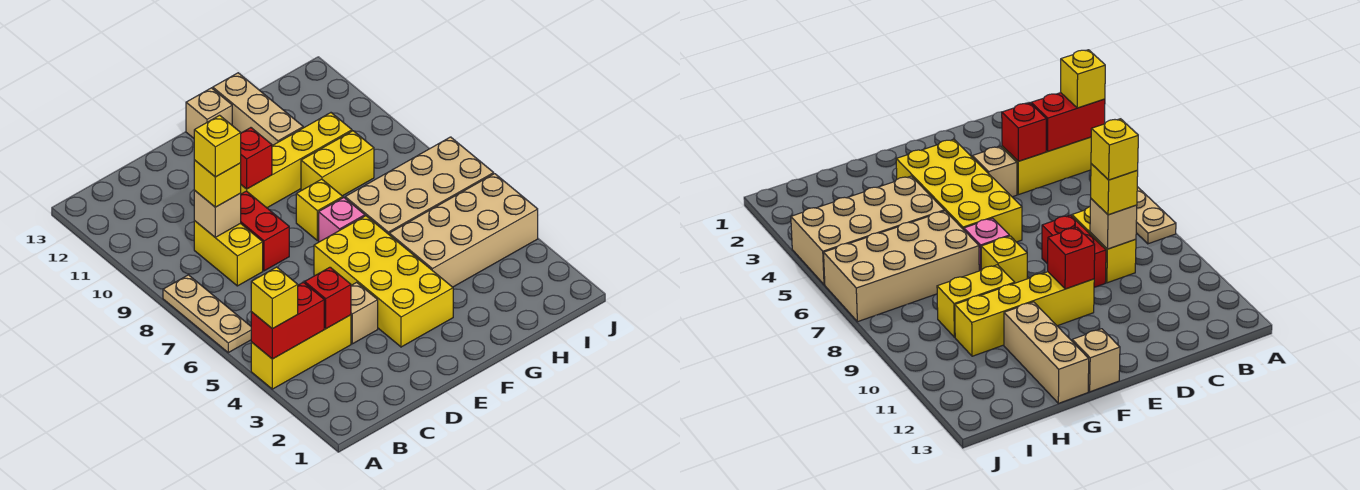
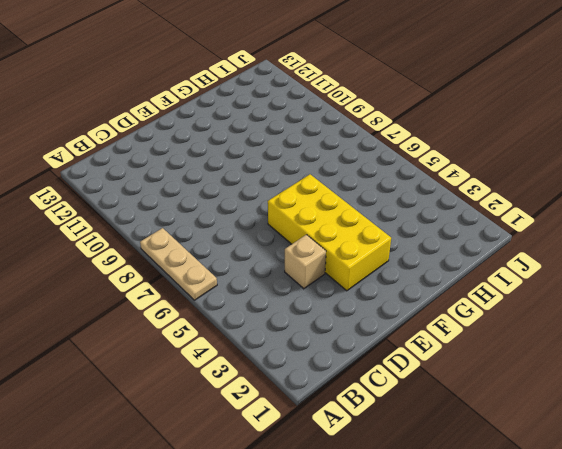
none -> yellow brick A4:C4 level 1
none -> yellow brick C8:C9 level 1
none -> red brick D8:D9 level 1

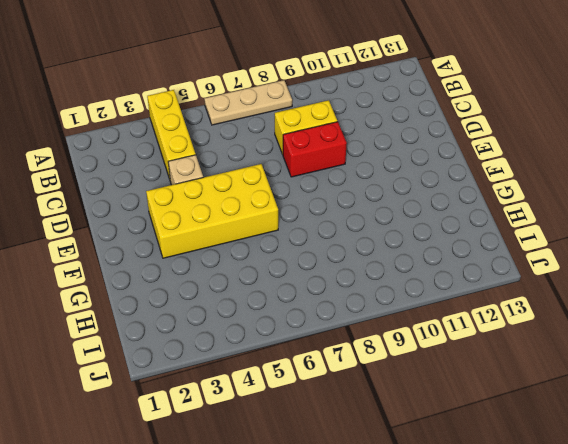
none -> yellow brick E10:H10 level 1
none -> pink brick F7 level 1
none -> yellow brick F8 level 1

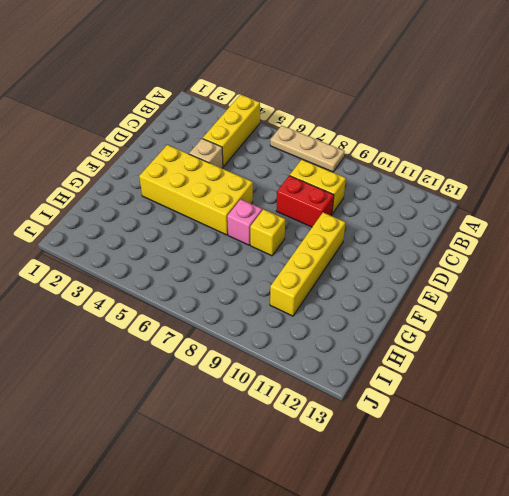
none -> tan brick F13 level 1
none -> tan brick G4:J5 level 1
none -> tan brick G6:J7 level 1

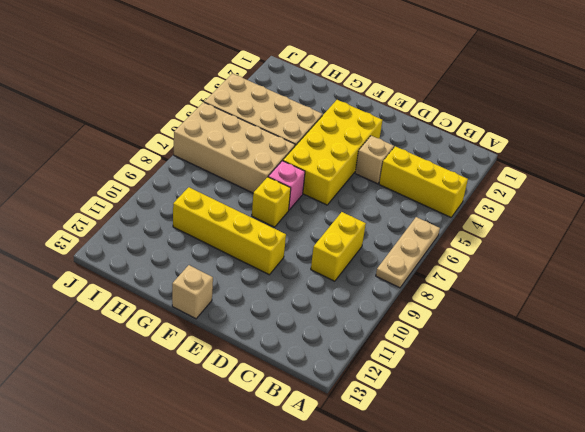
none -> red brick D8:D9 level 1
none -> yellow brick G9:H9 level 1
none -> tan brick G11:G13 level 1

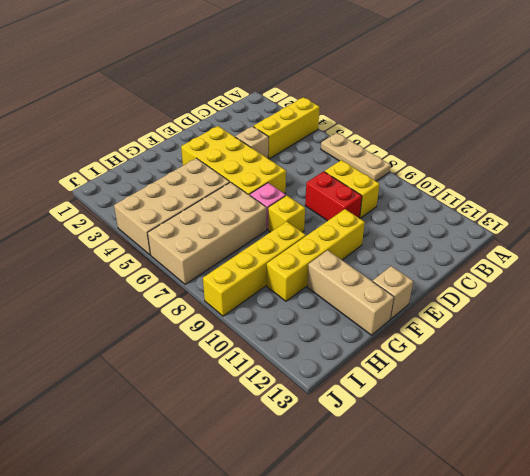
yellow brick G9:J9 level 1 -> yellow brick G9:H9 level 1
none -> red brick A4:B4 level 2
none -> red brick C4 level 2
none -> tan brick C9 level 2

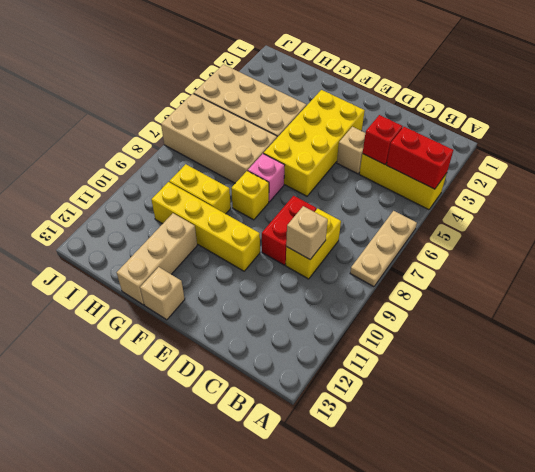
none -> red brick E10 level 2
none -> yellow brick A4 level 3
none -> yellow brick C9 level 3

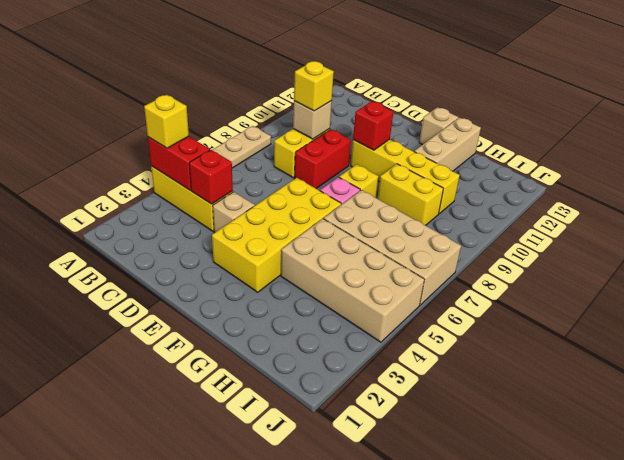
none -> yellow brick C9 level 4

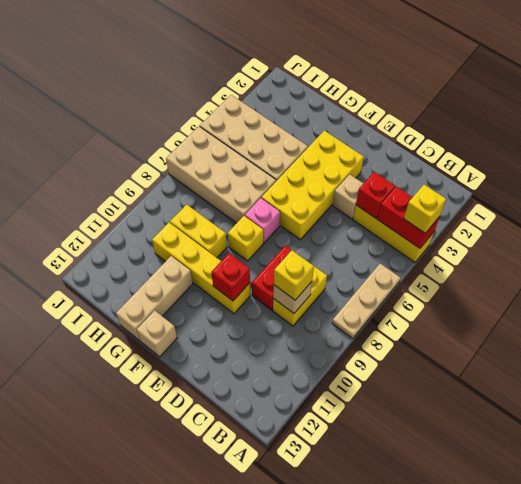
none -> yellow brick C9 level 4

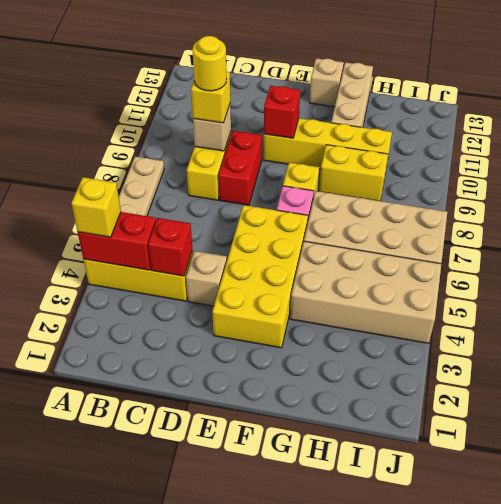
yellow round brick C9 level 4 -> yellow brick C9 level 4

